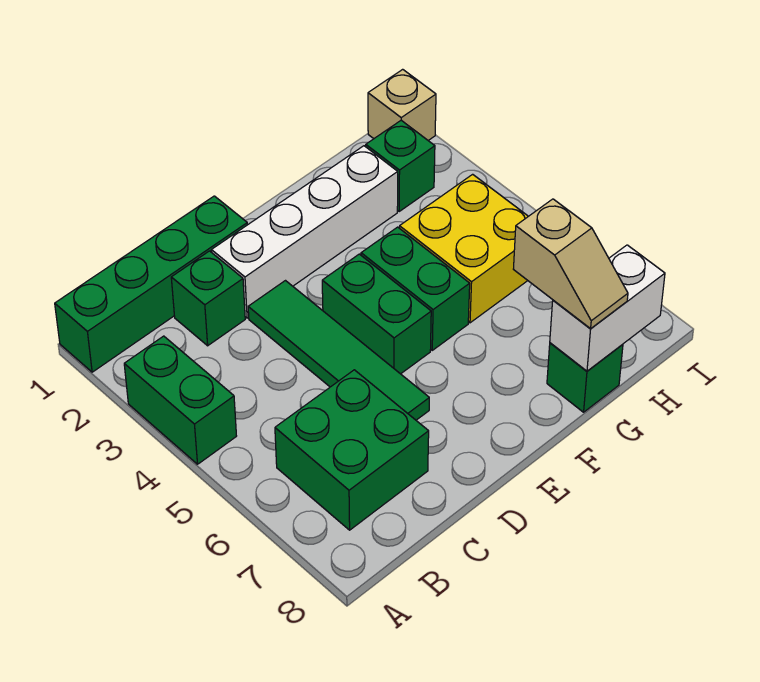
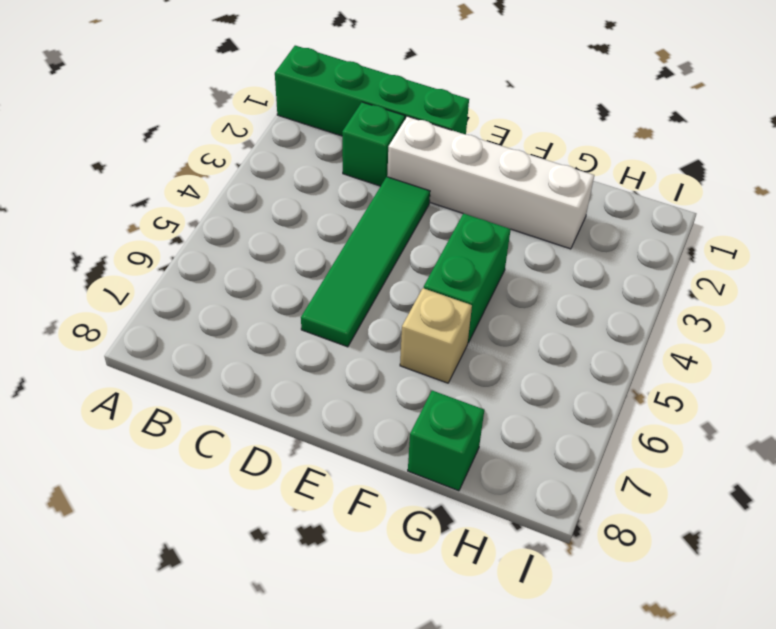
tan brick F6 level 1 -> tan brick I1 level 1
none -> green brick A3:A4 level 1
none -> green brick B6:C7 level 1
none -> green brick E4:E5 level 1

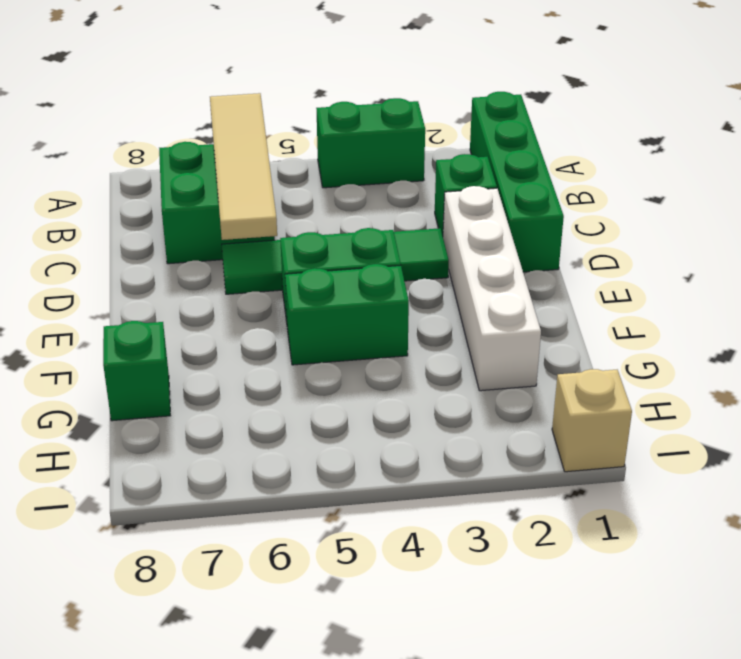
tan tile A6:D6 level 2 -> none
none -> yellow brick G4:H5 level 1
none -> green brick H2 level 1
none -> white brick G8:H8 level 2

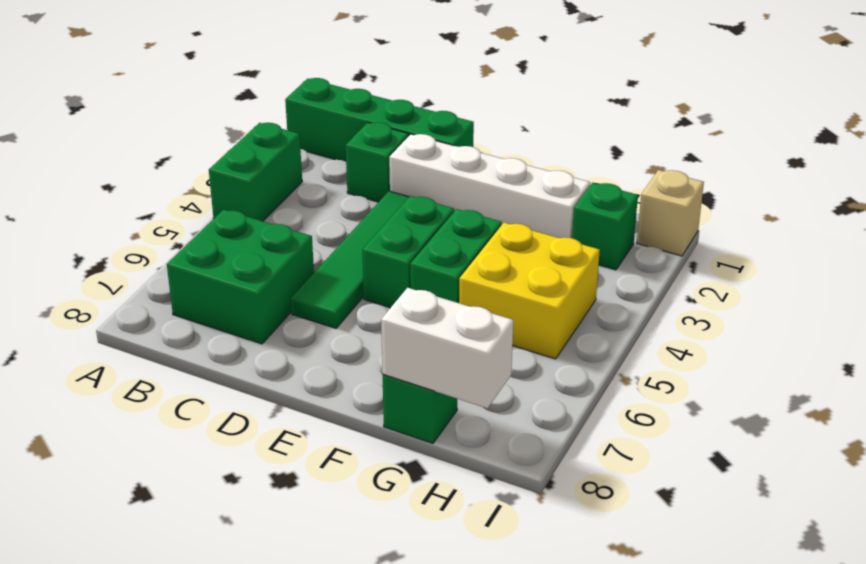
none -> tan slope G7:G8 level 3 top 7

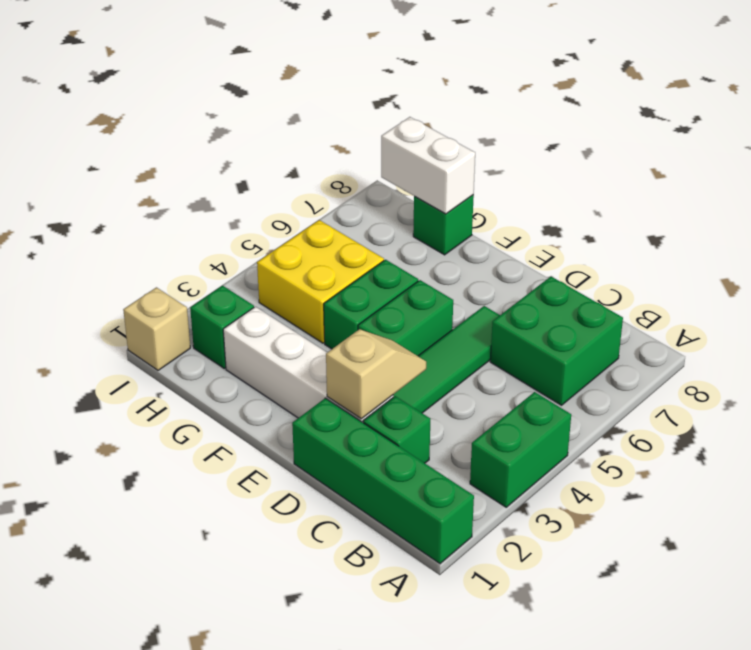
tan slope D2:D3 level 2 top 2 -> tan slope G7:G8 level 3 top 7

